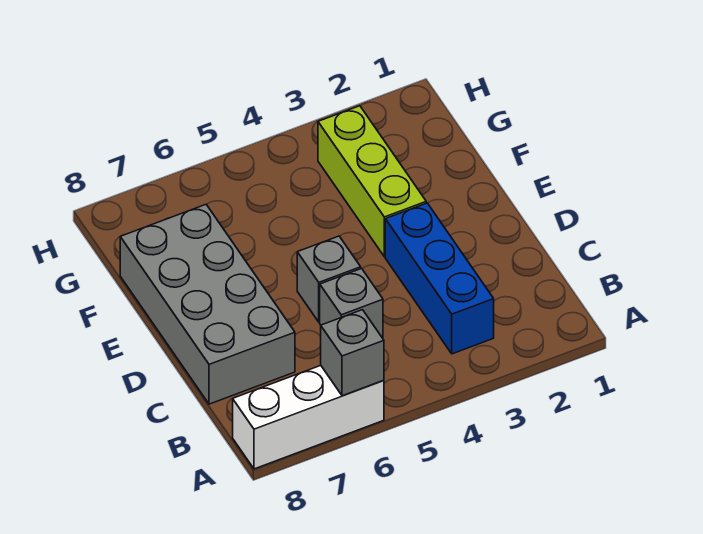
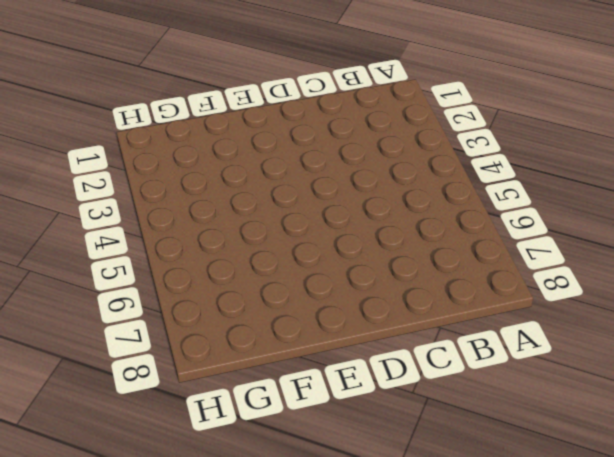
none -> white brick A6:A8 level 1
none -> blue brick B3:D3 level 1

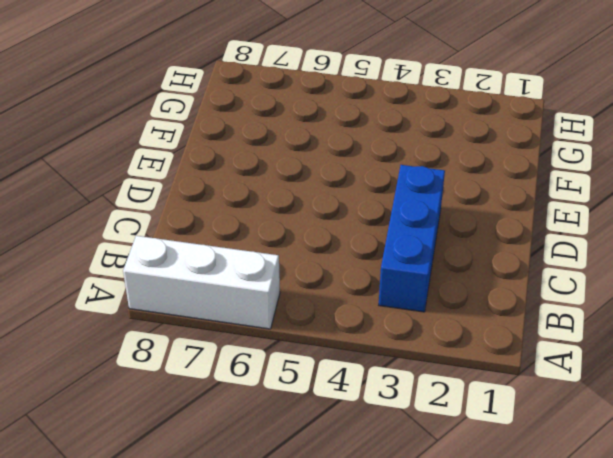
none -> grey brick C5 level 1
none -> grey brick C7:F8 level 1

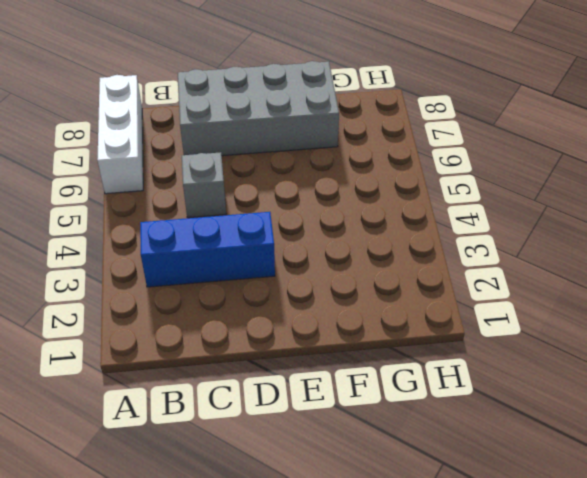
none -> grey brick D5 level 1
none -> lime brick E3:G3 level 1

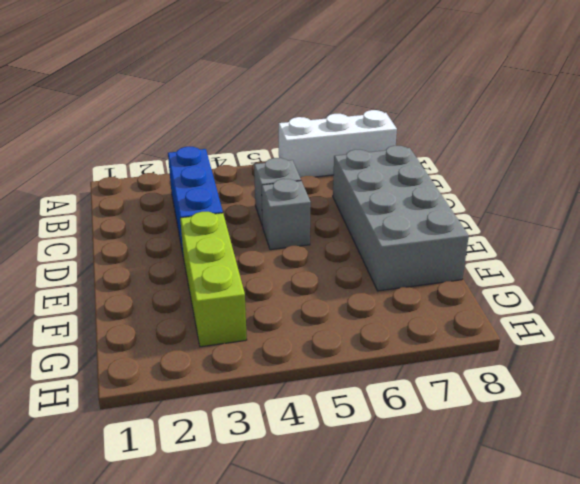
none -> grey brick A6 level 2

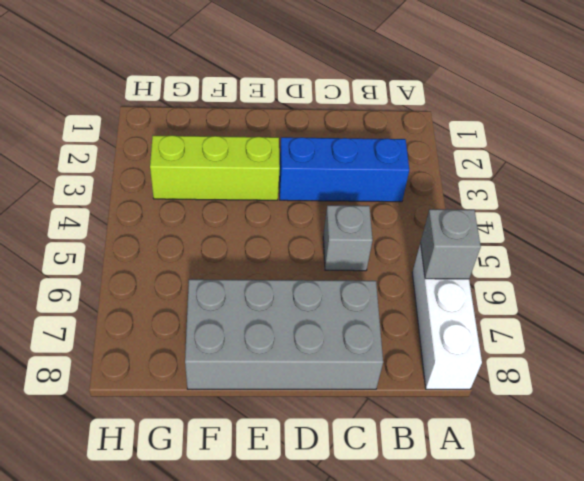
none -> grey brick D5 level 1

